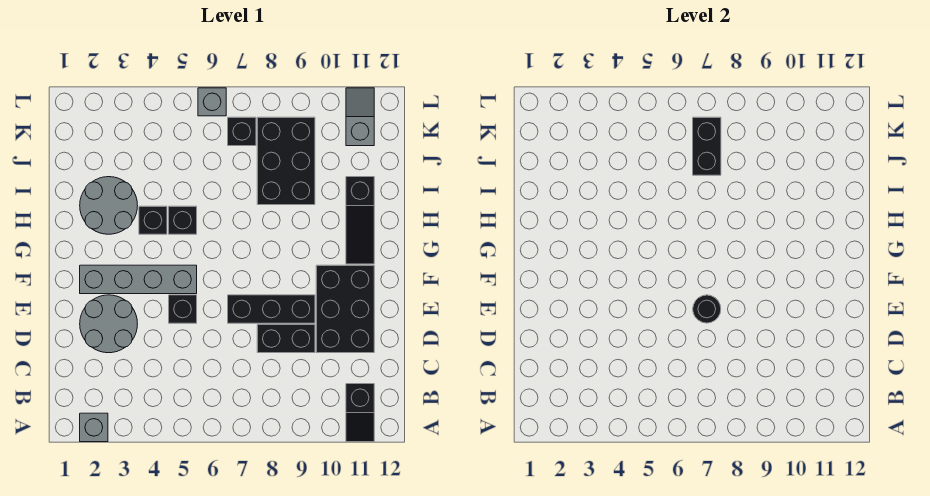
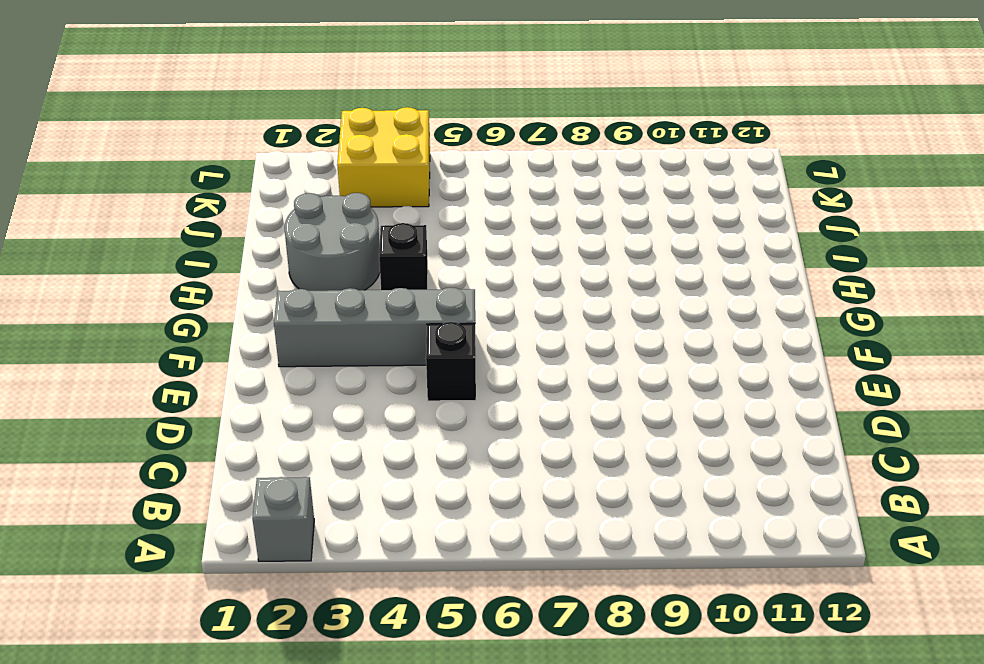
yellow brick K3:L4 level 1 -> none
none -> black slope A11:B11 level 1 top B
none -> grey round brick D2:E3 level 1
none -> black brick D8:D9 level 1

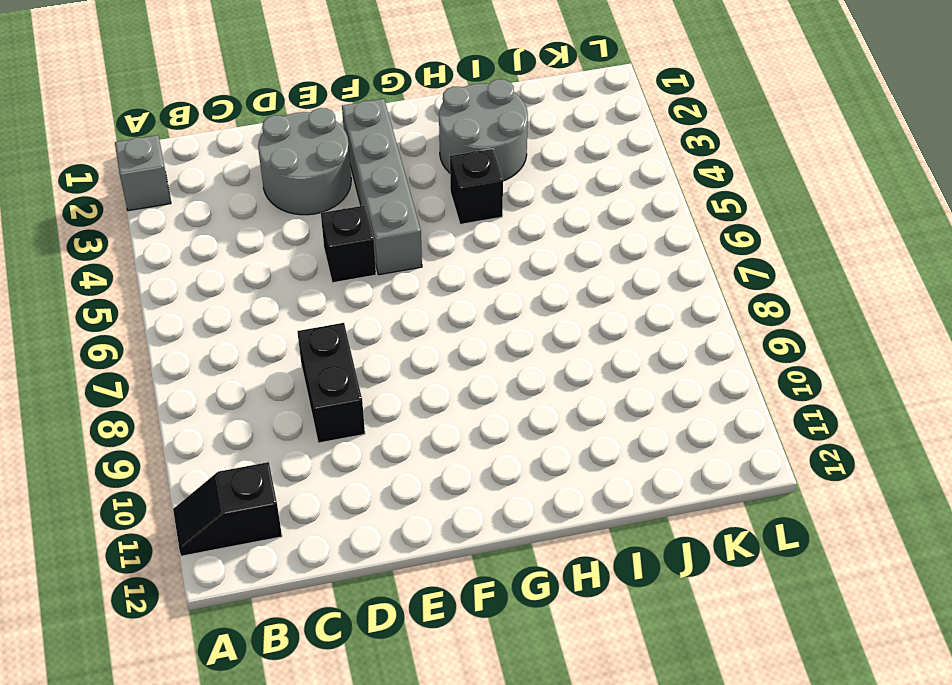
none -> black brick D10:F11 level 1
none -> black brick E7:E9 level 1
none -> black slope G11:I11 level 1 top I

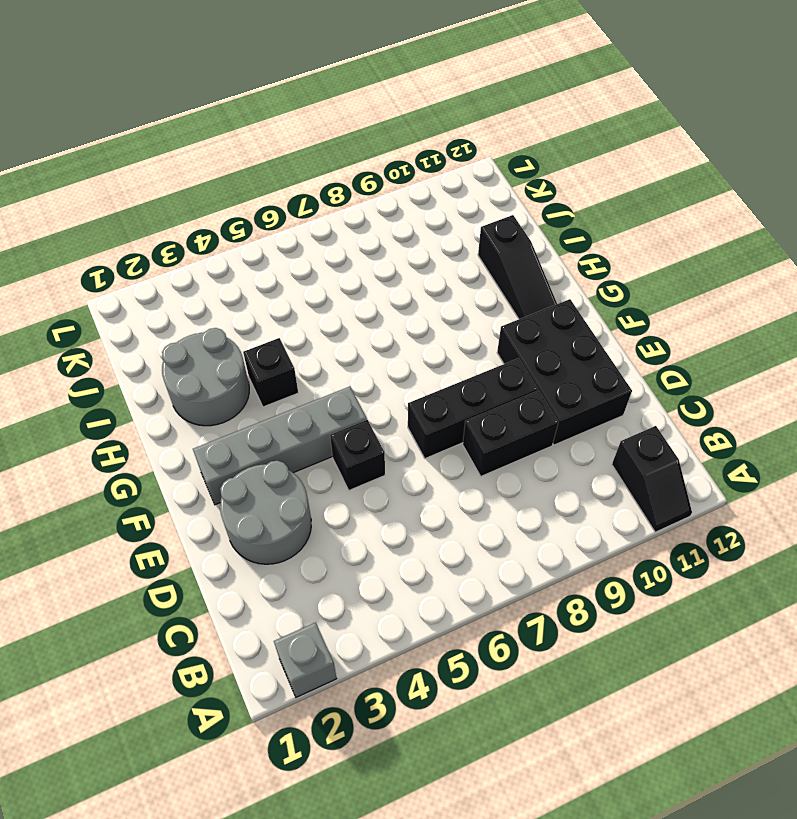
none -> black brick H5 level 1
none -> black brick I8:K9 level 1
none -> black brick K7 level 1

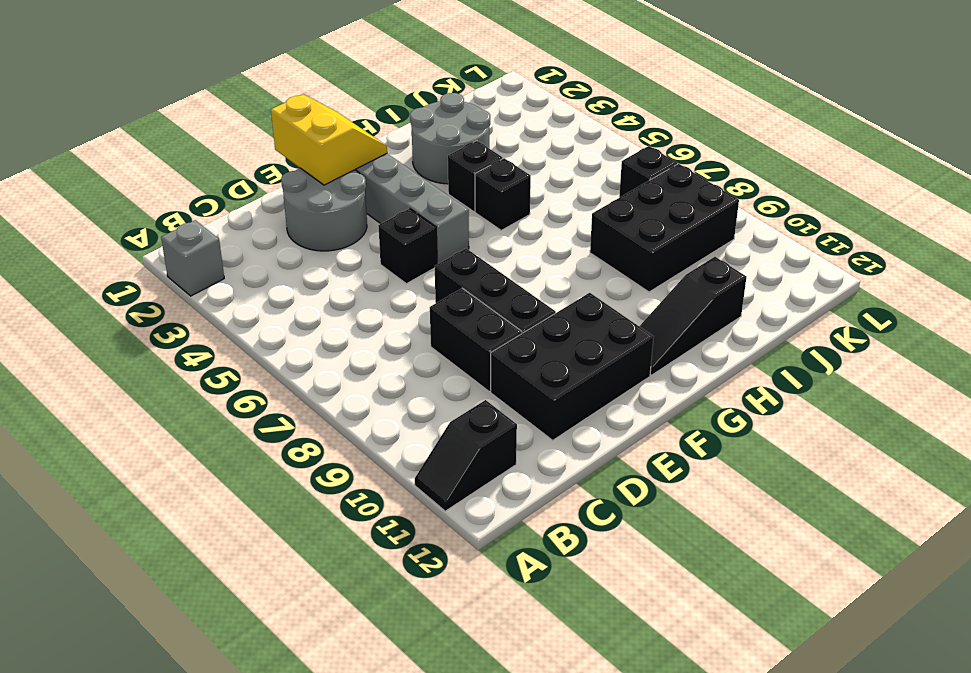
yellow slope E1:F2 level 2 top E -> none
none -> grey slope K11:L11 level 1 top K
none -> grey brick L6 level 1
none -> black round brick E7 level 2

